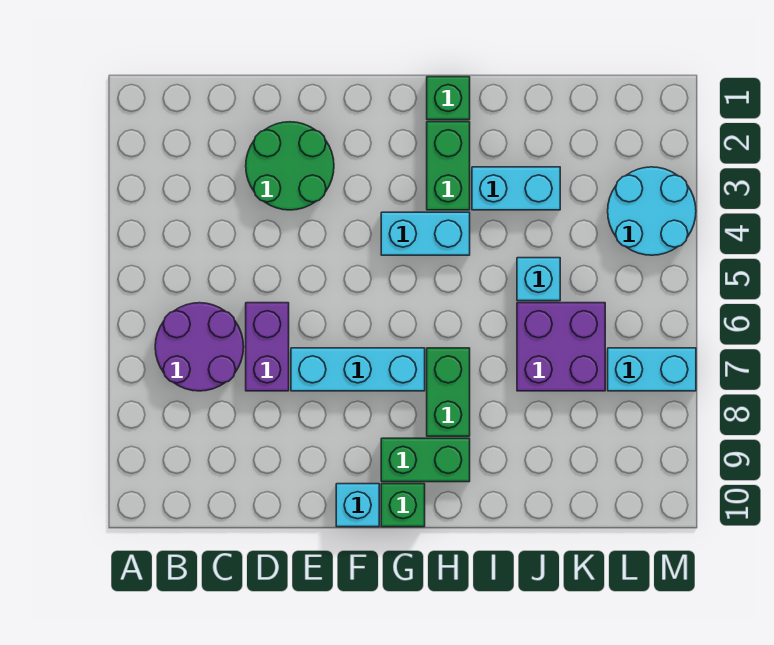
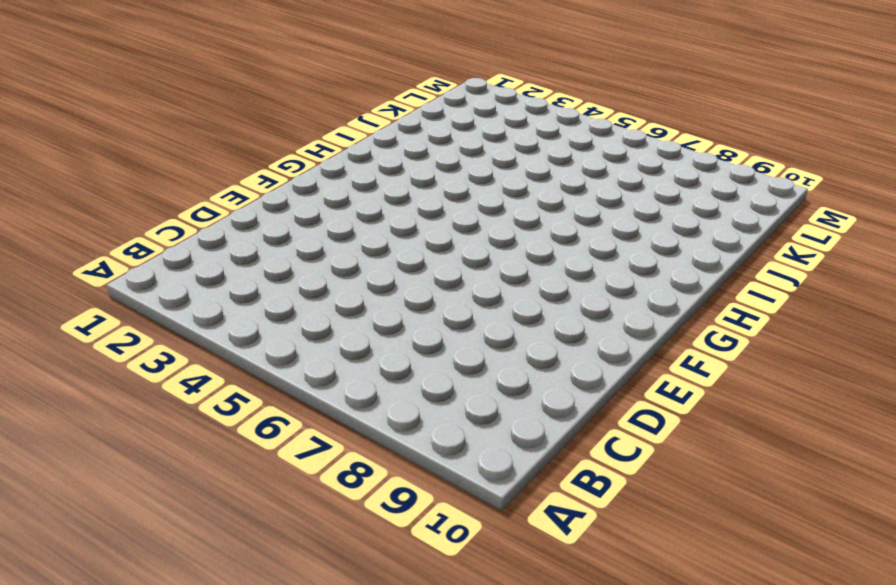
none -> purple round brick B6:C7 level 1
none -> green round brick D2:E3 level 1
none -> purple brick D6:D7 level 1

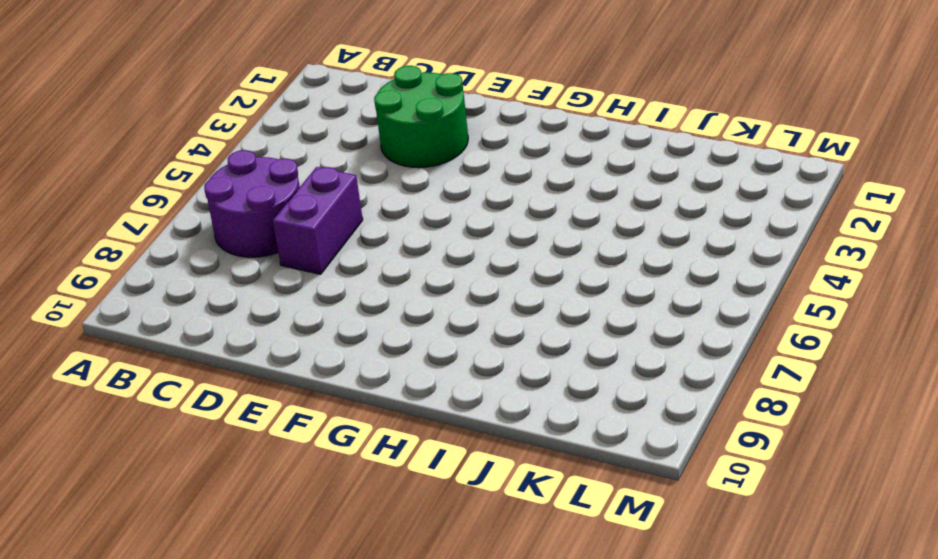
none -> cyan brick E7:G7 level 1
none -> cyan brick F10 level 1
none -> cyan brick G4:H4 level 1

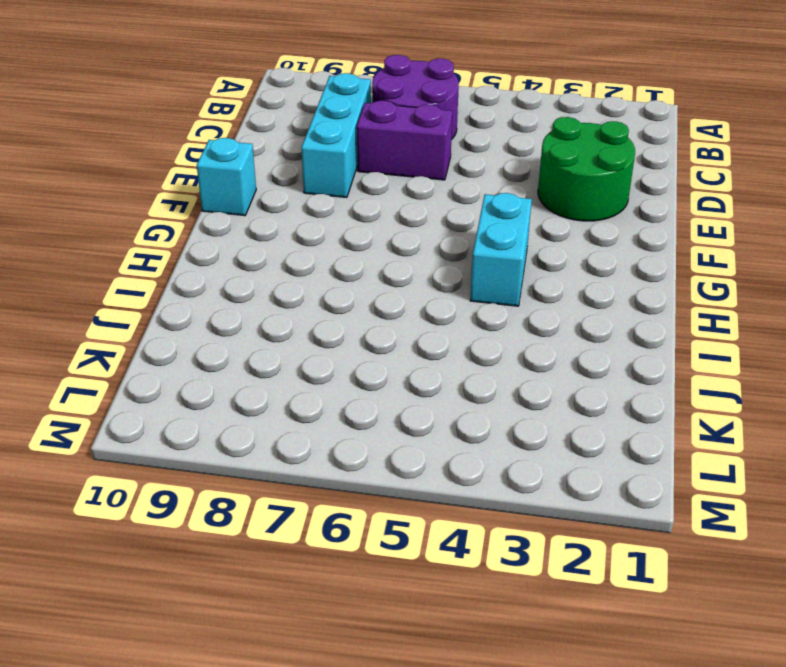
cyan brick C8:E8 level 1 -> cyan brick E7:G7 level 1
none -> green brick G9:H9 level 1
none -> green brick G10 level 1
none -> green brick H1 level 1

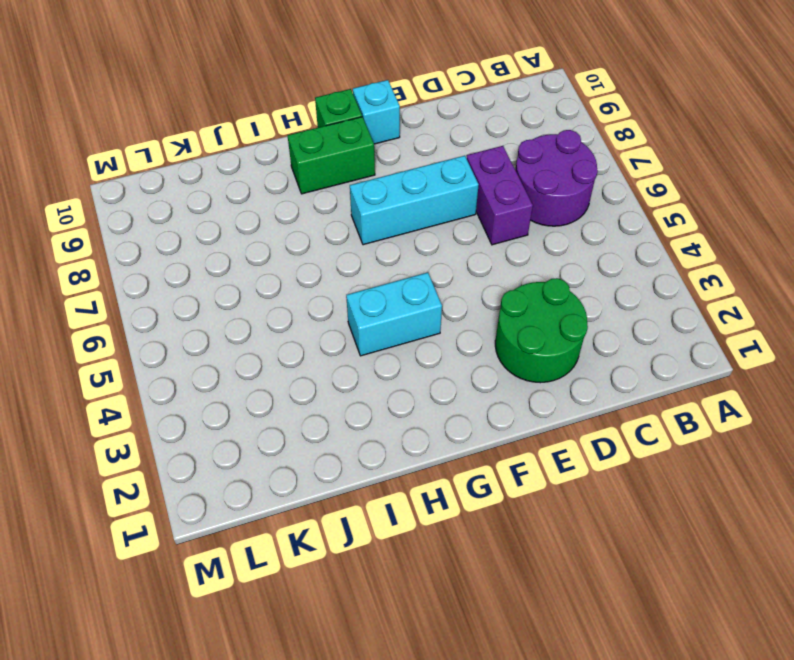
none -> green brick H1 level 1
none -> green brick H2:H3 level 1
none -> green brick H7:H8 level 1

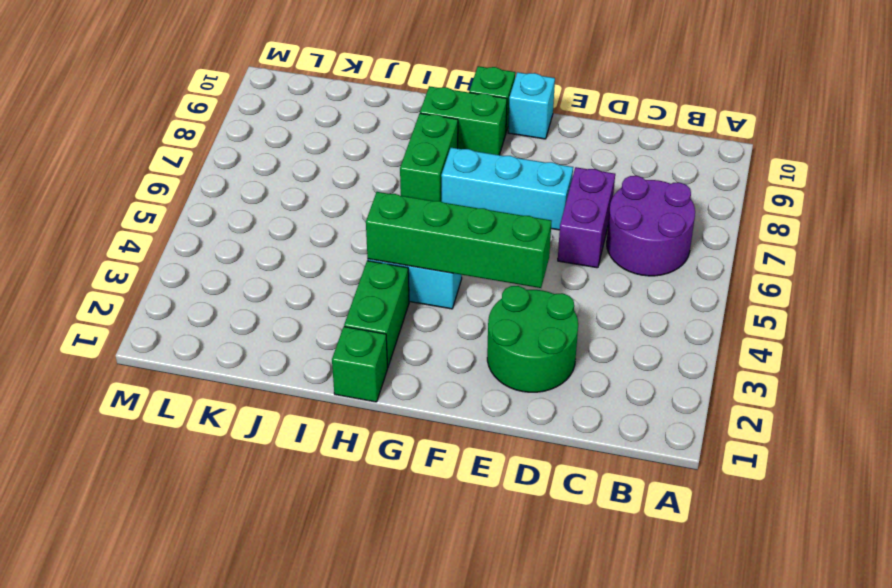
green brick E4:H4 level 2 -> none
none -> cyan brick I3:J3 level 1
none -> cyan brick J5 level 1
none -> purple brick J6:K7 level 1

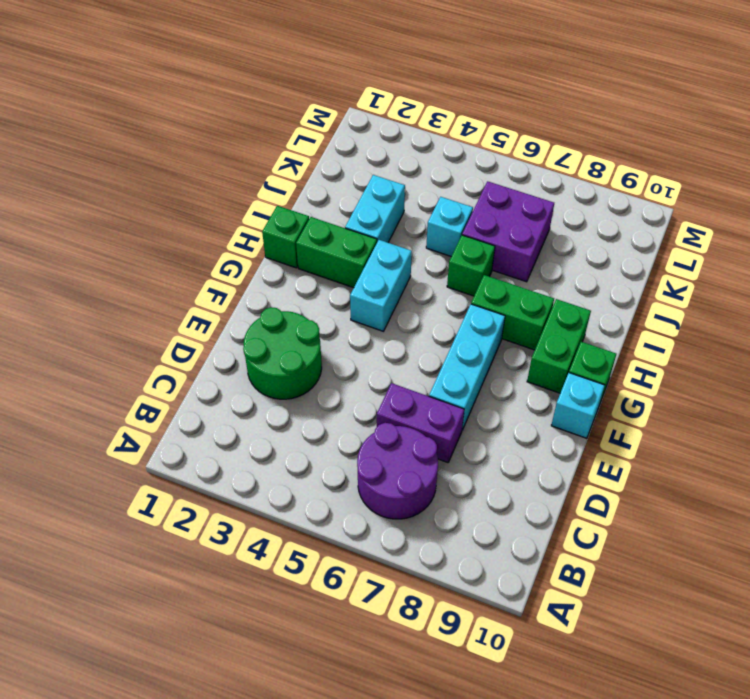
green brick I6 level 1 -> none
none -> cyan round brick L3:M4 level 1
none -> cyan brick L7:M7 level 1

